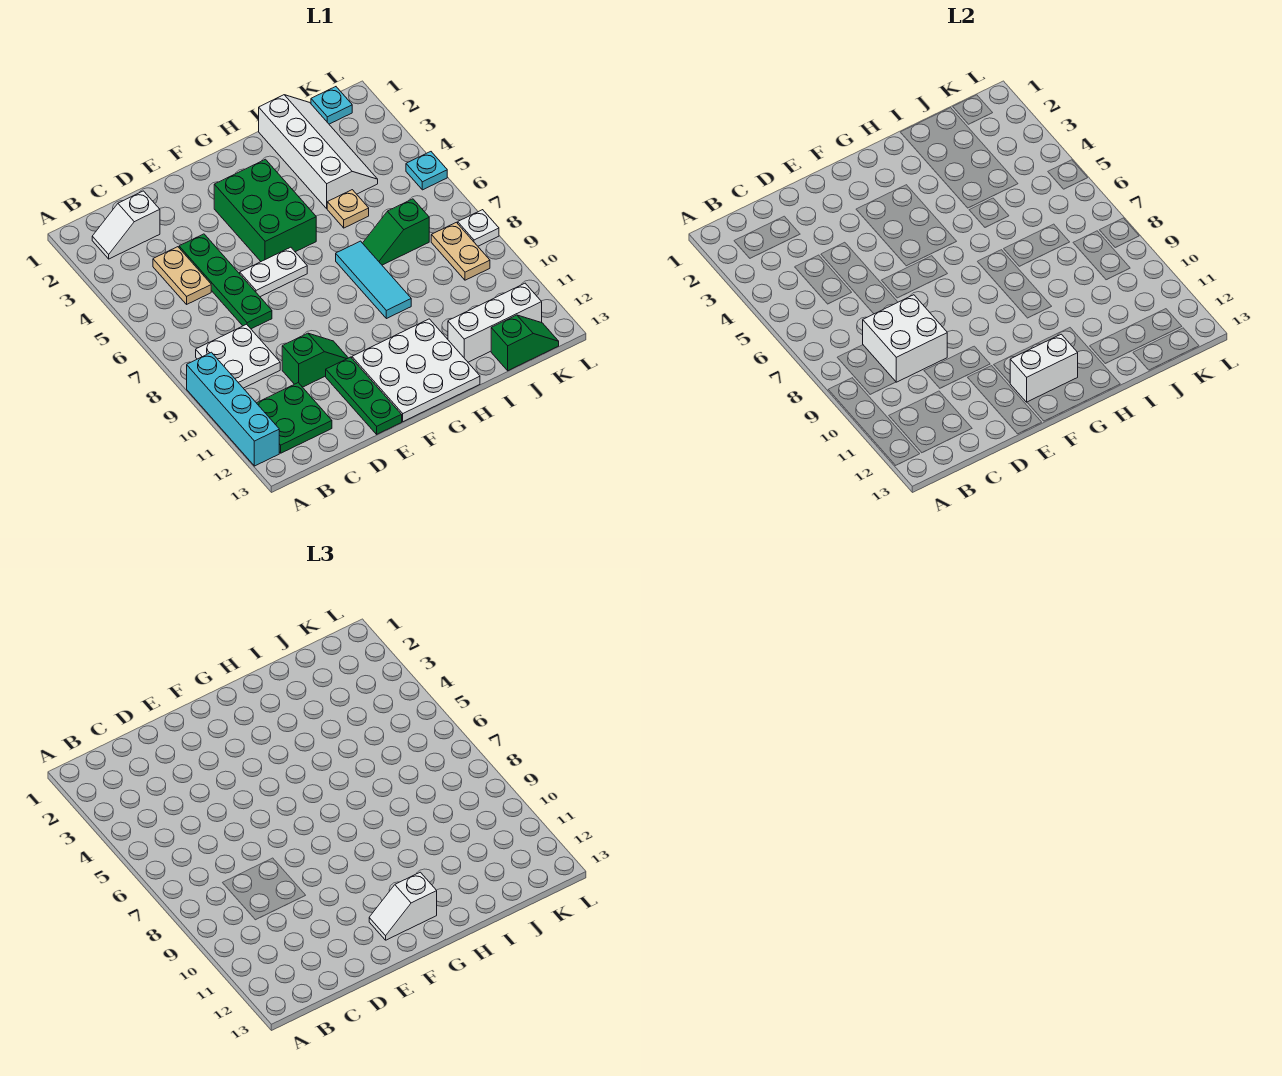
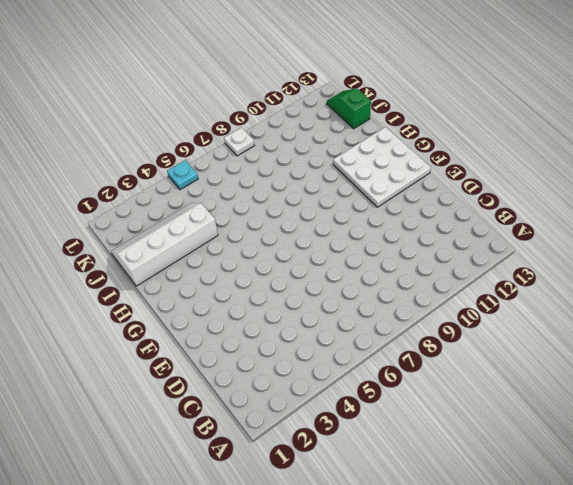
none -> cyan brick A9:A12 level 1
none -> white slope B2:C2 level 1 top C
none -> white plate B8:C9 level 1

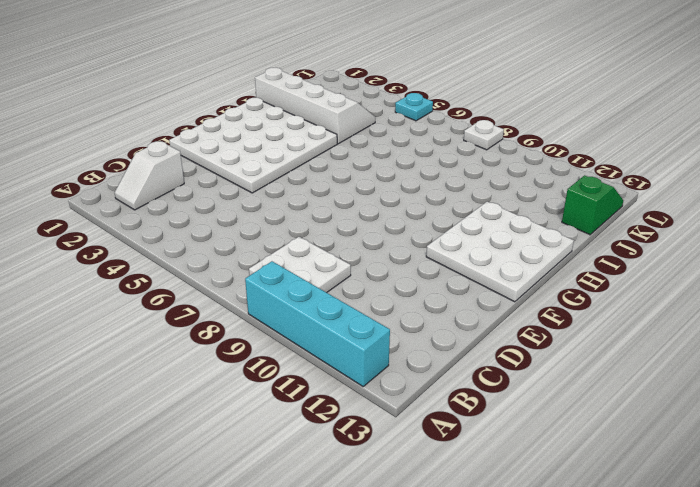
white plate E1:H4 level 1 -> green brick F3:G5 level 1
none -> green plate B11:C12 level 1
none -> tan plate C4:C5 level 1
none -> green plate D4:D7 level 1

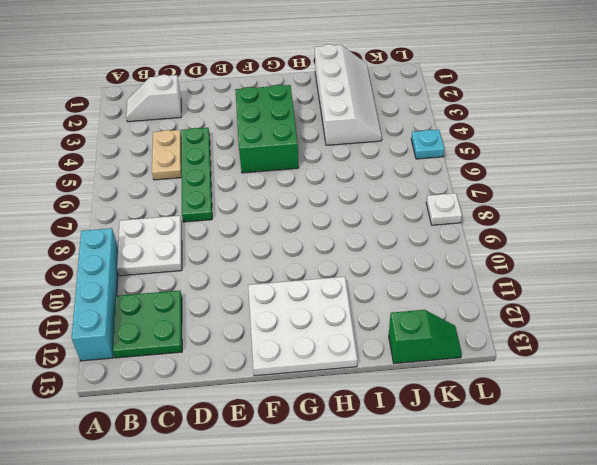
none -> green slope D10:E10 level 1 top D
none -> white plate E6:F6 level 1
none -> green plate E11:E13 level 1

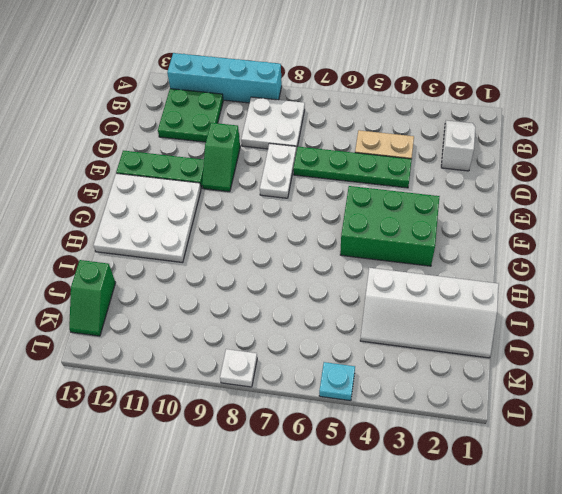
white plate D8:E8 level 1 -> white plate E6:F6 level 1
none -> cyan tile H7:H9 level 1
none -> tan plate I5 level 1
none -> green slope I7:J7 level 1 top J

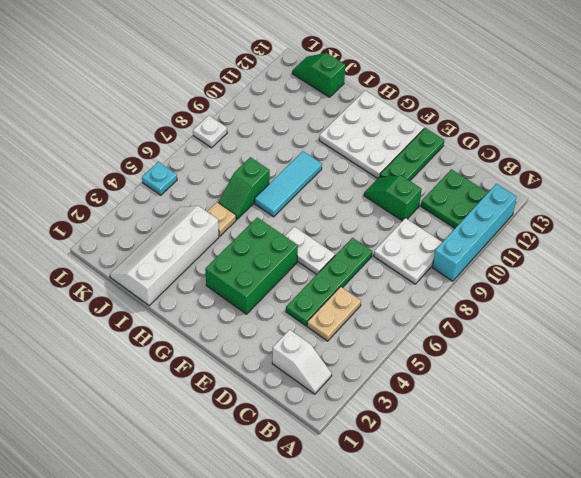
green slope I6:I7 level 1 top 7 -> green slope I7:J7 level 1 top J
none -> white brick I12:K12 level 1
none -> cyan plate K1 level 1
none -> tan plate K8:K9 level 1

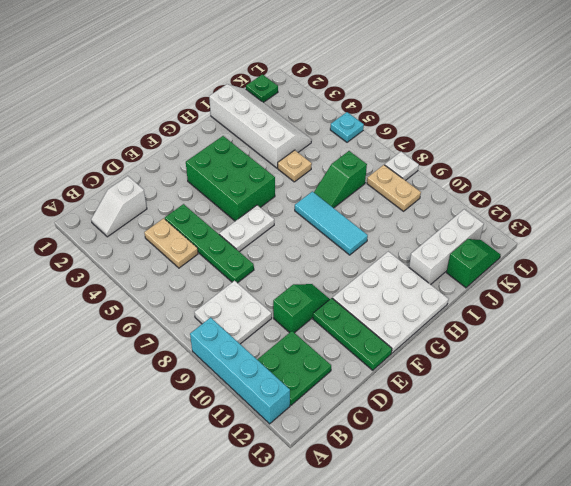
green plate K1 level 1 -> cyan plate K1 level 1
none -> white brick C8:D9 level 2
none -> white brick F12:G12 level 2
none -> white slope F12:G12 level 3 top G

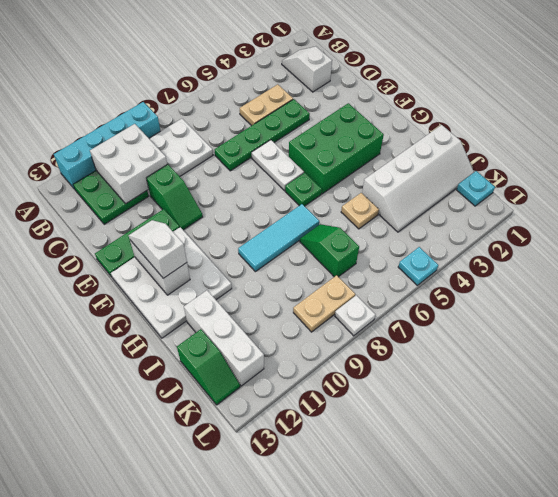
white brick B10:C11 level 2 -> white brick C8:D9 level 2
green plate G6 level 1 -> none

